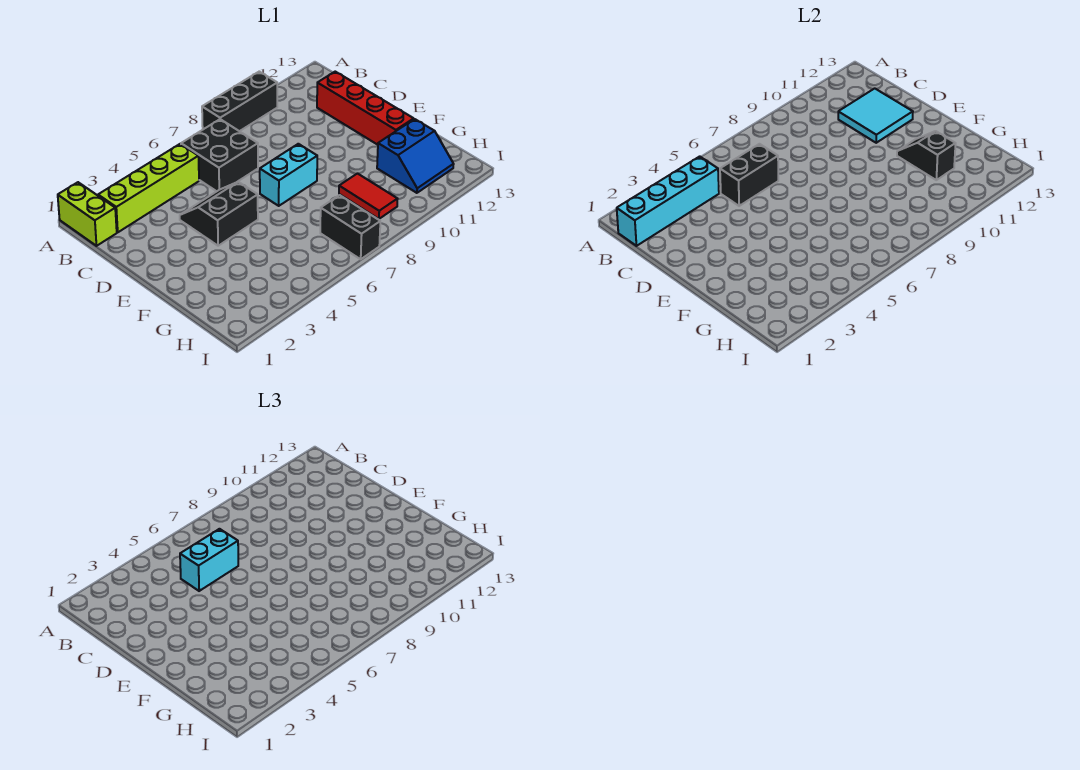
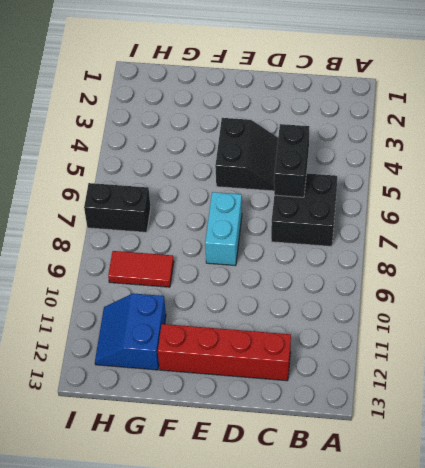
none -> lime brick A1:B1 level 1
none -> black brick A8:A10 level 1
none -> lime brick B2:B5 level 1

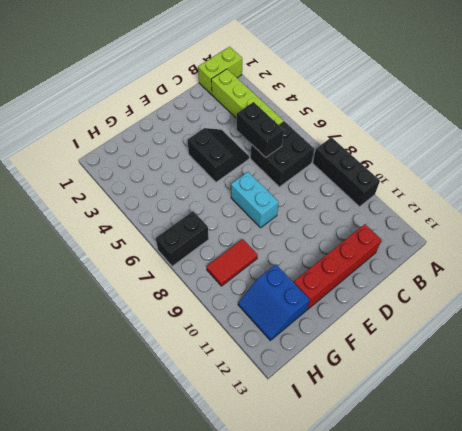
none -> cyan brick B1:B4 level 2
none -> cyan tile C11:D12 level 2
none -> black slope F11:G11 level 2 top G

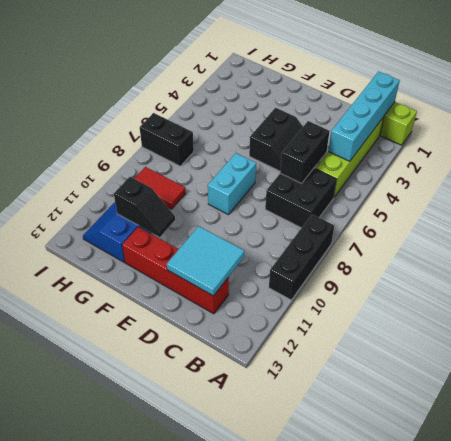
none -> cyan brick C5:C6 level 3

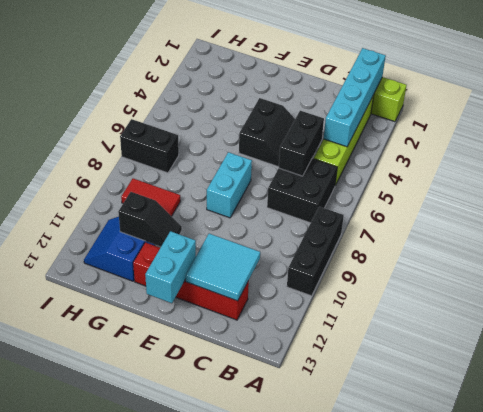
cyan brick E12:E13 level 2 -> cyan brick C5:C6 level 3

